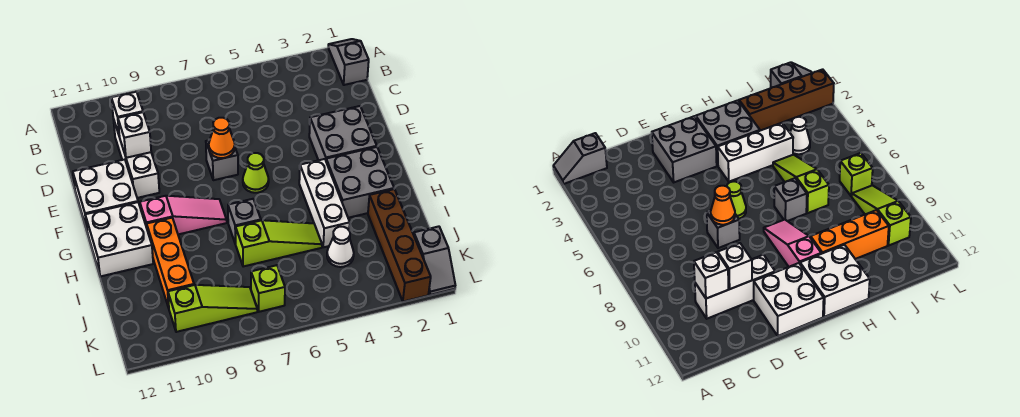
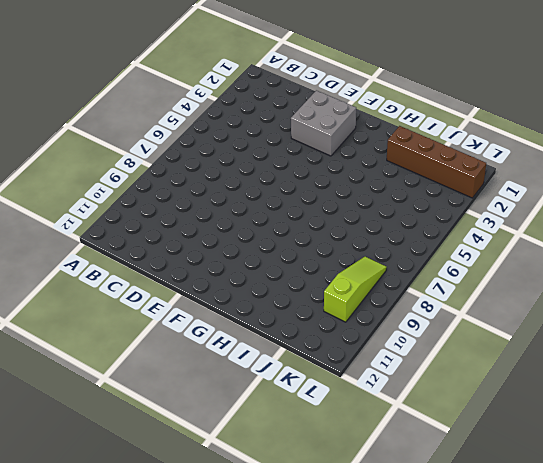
none -> grey slope A1:B1 level 1 top B
none -> white brick C10:E10 level 1
none -> grey brick E7 level 1

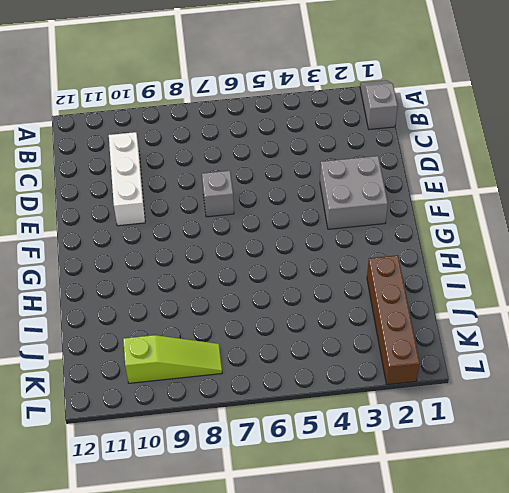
none -> white brick E11:F12 level 1
none -> lime cone F6 level 1
none -> grey brick G2:H3 level 1

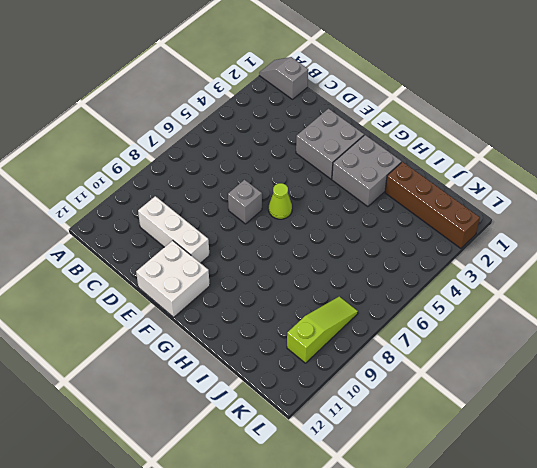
none -> white brick G4:I4 level 1
none -> pink slope G8:G10 level 1 top 10
none -> white brick G11:H12 level 1

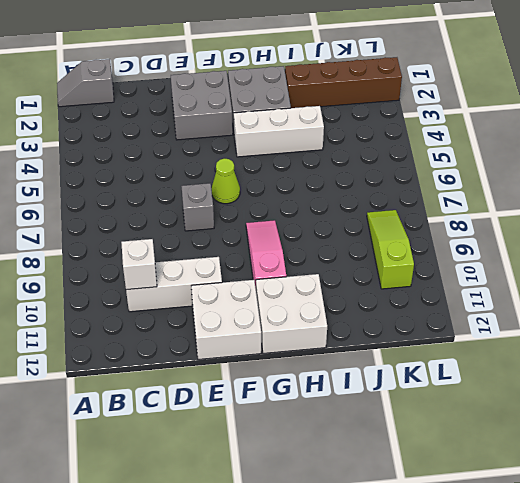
none -> grey brick H7 level 1
none -> orange brick H10:J10 level 1
none -> lime slope I5:I7 level 1 top 7

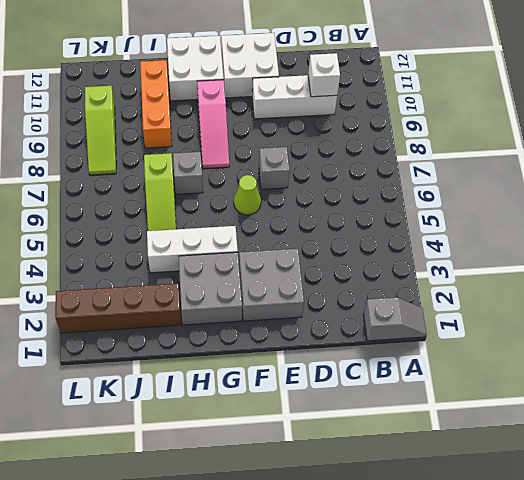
orange brick I9:I11 level 1 -> orange brick H10:J10 level 1
none -> white cone J4 level 1
none -> grey slope K1:L1 level 1 top K
none -> lime brick K7 level 1

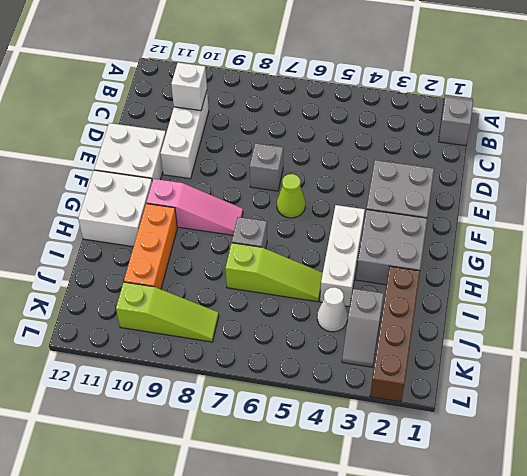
grey slope J3:K3 level 1 top J -> grey slope K1:L1 level 1 top K
none -> lime brick K7 level 1
none -> white brick D10 level 2
none -> orange cone E7 level 2

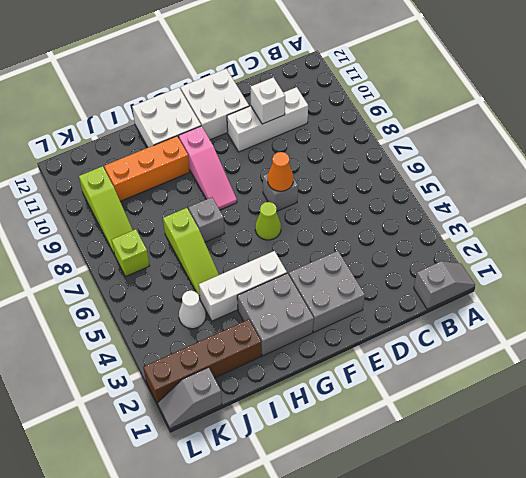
none -> white brick C10 level 2

